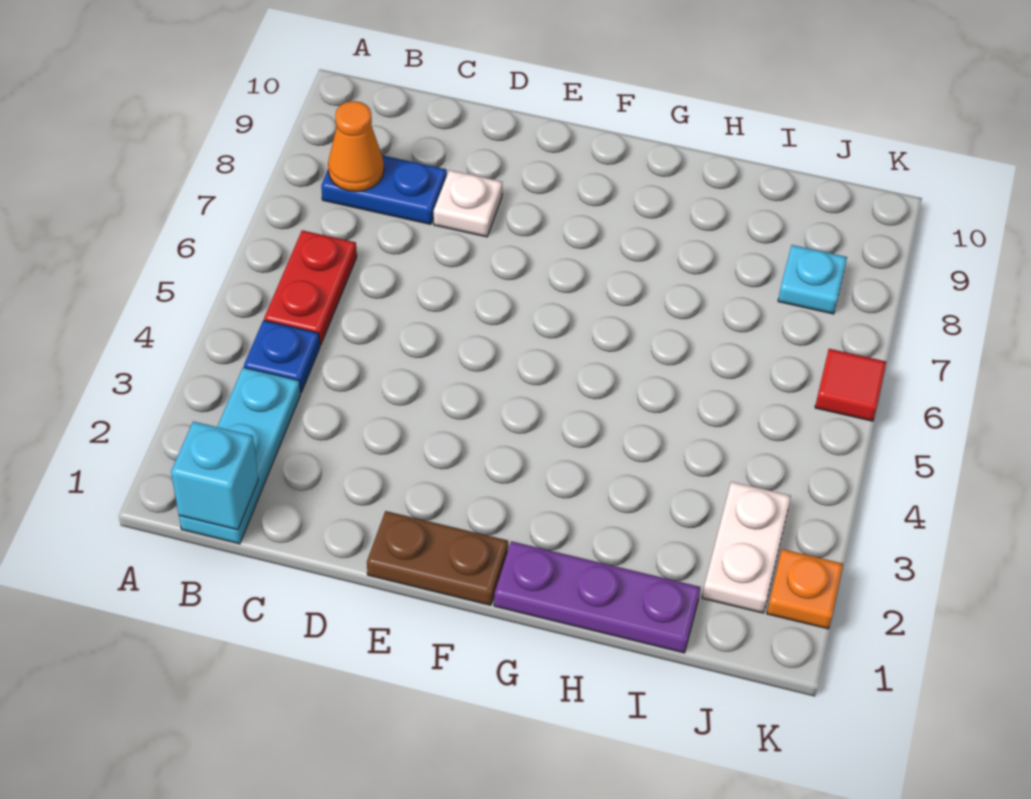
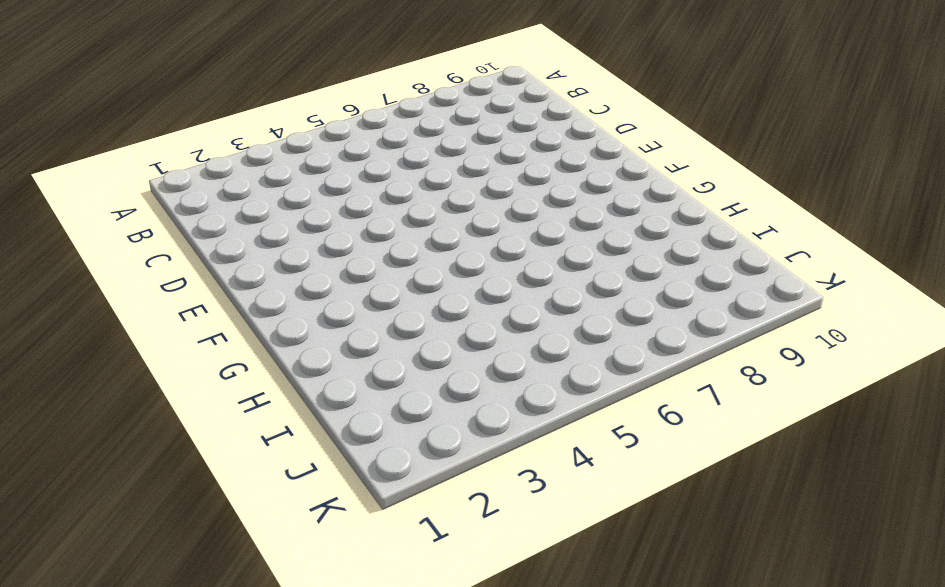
none -> cyan plate B1:B3 level 1
none -> blue plate B4 level 1
none -> red plate B5:B6 level 1

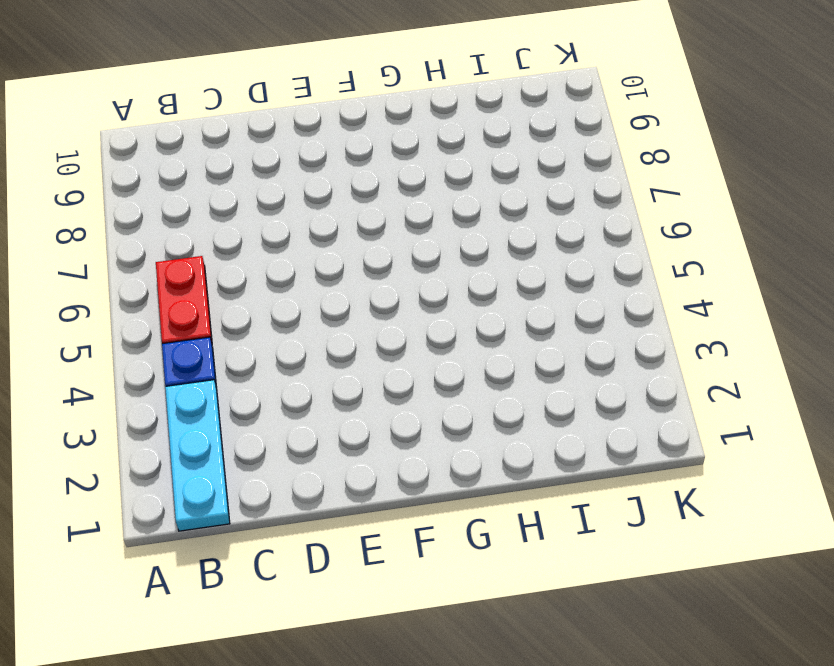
none -> blue plate B8:C8 level 1
none -> white plate D8 level 1
none -> brown plate E1:F1 level 1

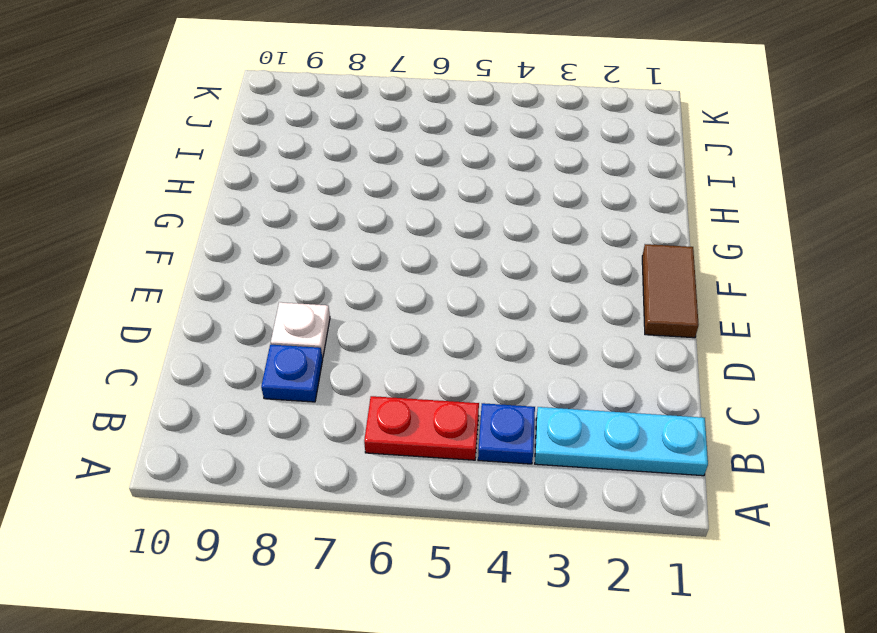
blue plate C8 level 1 -> blue plate B8:C8 level 1
brown tile E1:F1 level 1 -> brown plate E1:F1 level 1
none -> purple plate G1:I1 level 1
none -> white plate J2:J3 level 1
none -> cyan plate J8 level 1

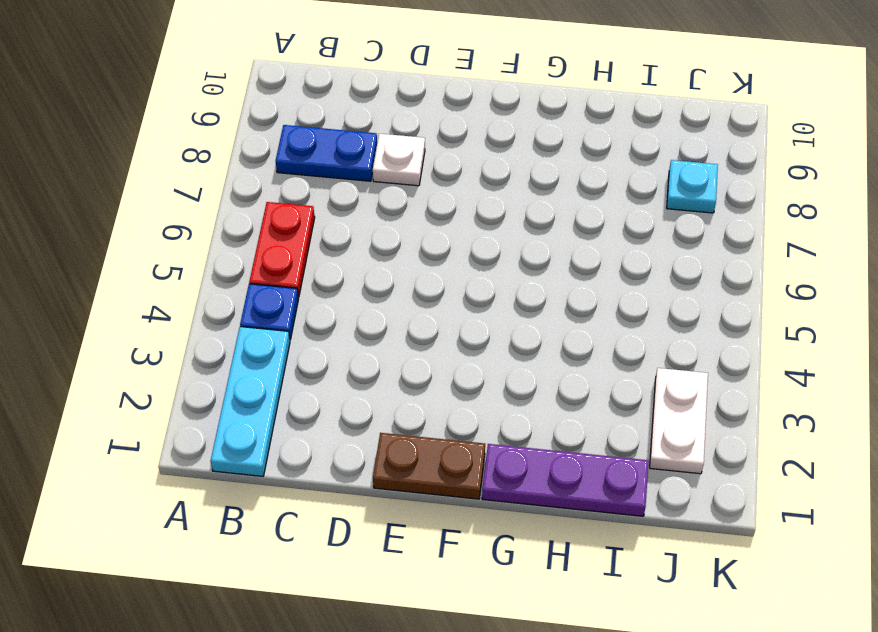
none -> orange plate K2 level 1
none -> red tile K6 level 1
none -> cyan brick B1 level 2

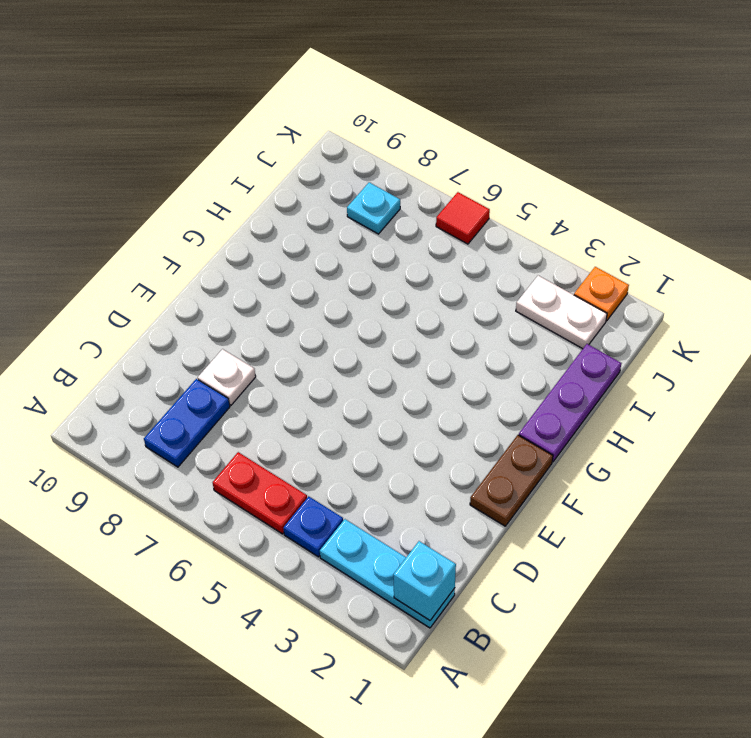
none -> orange cone B8 level 2

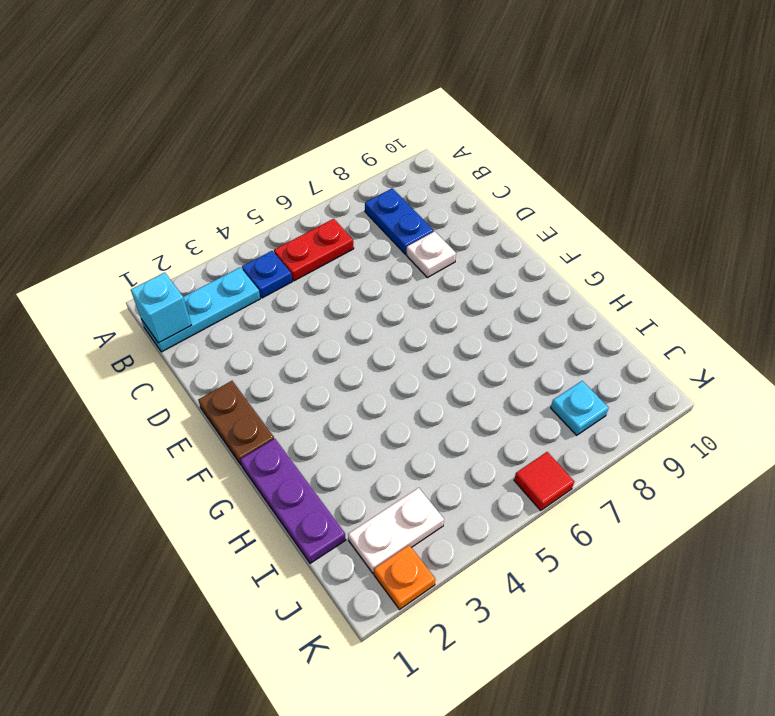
none -> orange cone B8 level 2

